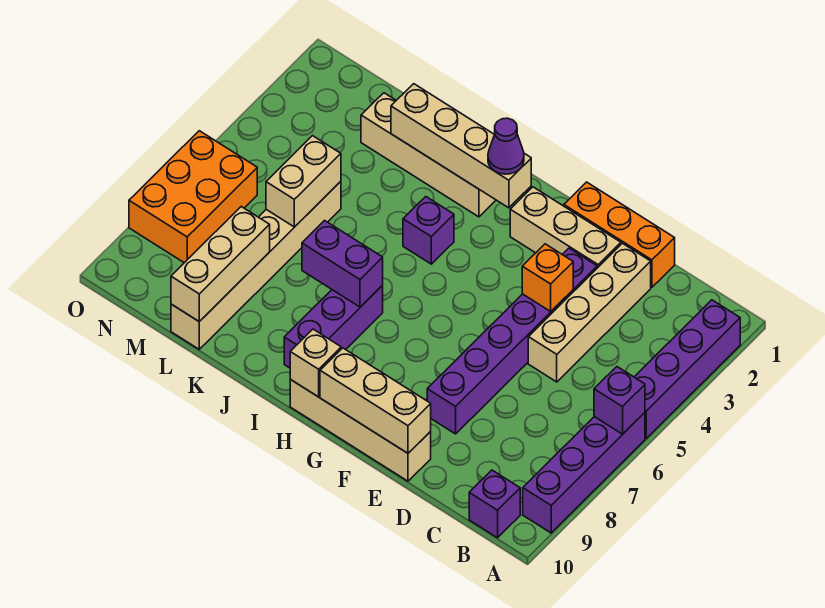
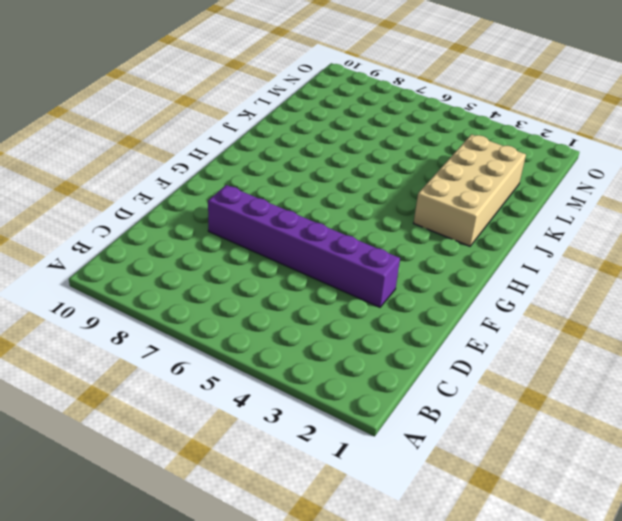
tan brick I2:L3 level 1 -> tan brick I2:L2 level 1
none -> purple brick A2:A5 level 1
none -> purple brick A6:A9 level 1
none -> purple brick B10 level 1

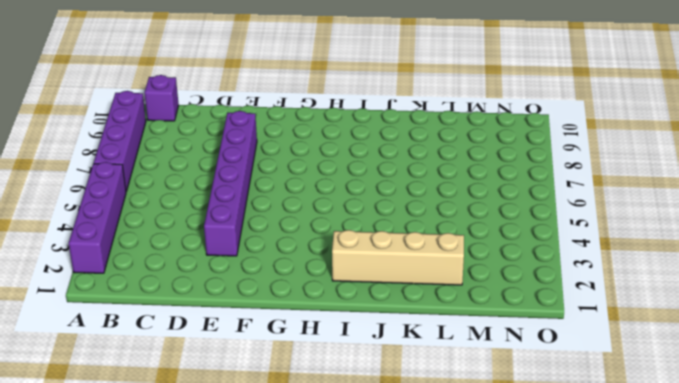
none -> orange brick D1:F1 level 1
none -> tan brick D2:D5 level 1
none -> tan brick E2:G2 level 1

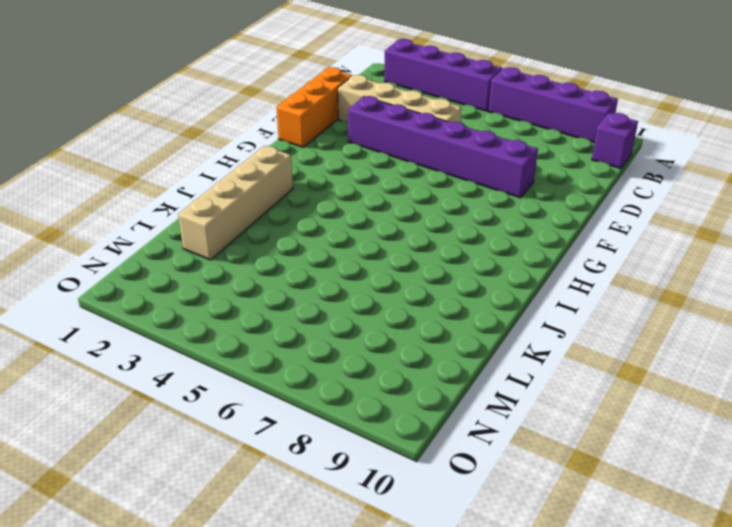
none -> tan brick E2:G2 level 1
none -> tan brick E10:H10 level 1
none -> purple brick I4 level 1

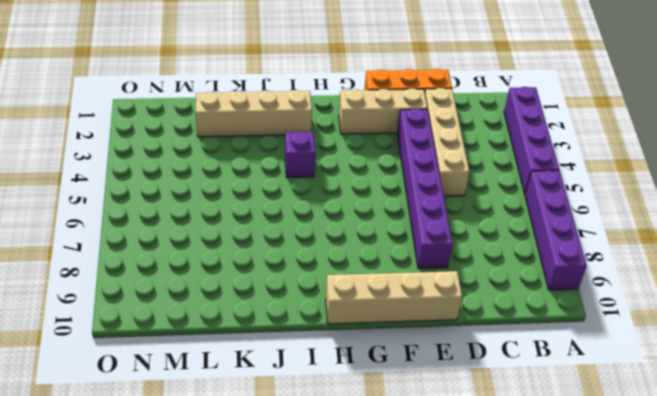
none -> purple brick B10 level 1
none -> purple brick I7:I9 level 1
none -> tan brick L5:L10 level 1

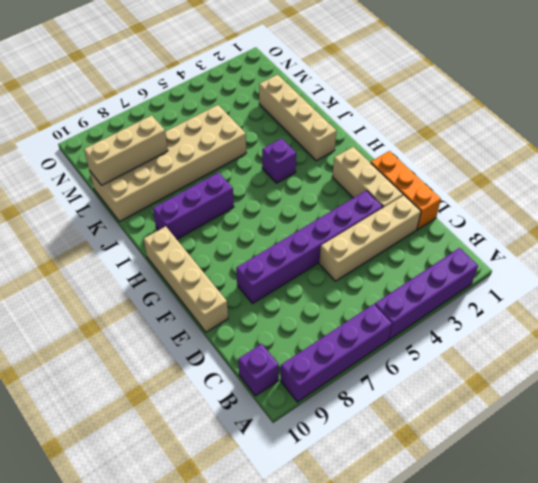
tan brick K5:L10 level 1 -> tan brick L5:L10 level 1
none -> orange brick N6:O8 level 1
none -> purple brick A6 level 2
none -> orange brick E4 level 2

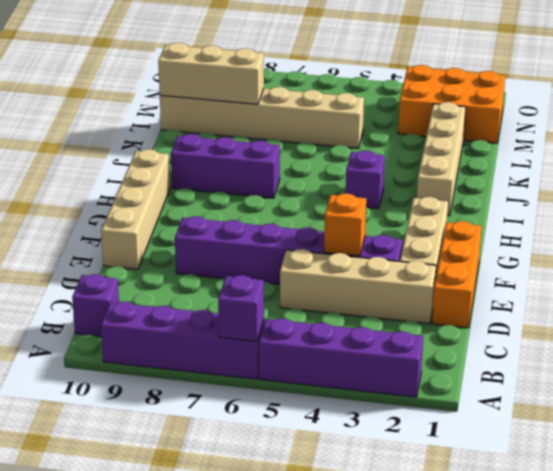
orange brick M1:N3 level 1 -> orange brick N6:O8 level 1
none -> tan brick E10:G10 level 2
none -> tan brick H2:K2 level 2
none -> tan brick H10 level 2

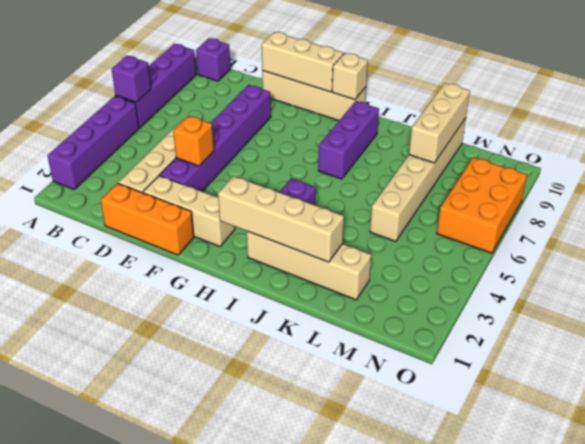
none -> purple brick I7:J7 level 2
none -> tan brick L5:L6 level 2
none -> purple cone H2 level 3

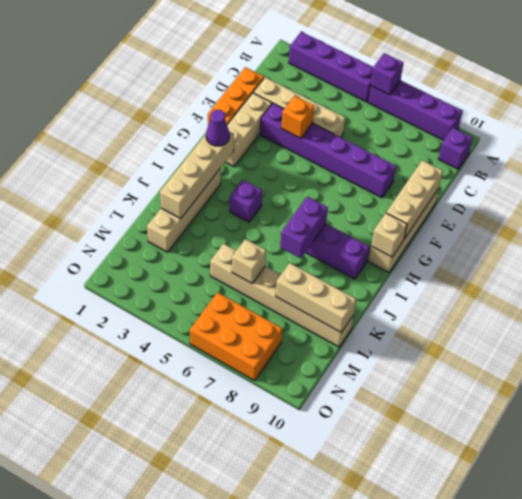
tan brick L6 level 2 -> tan brick L5:L6 level 2

